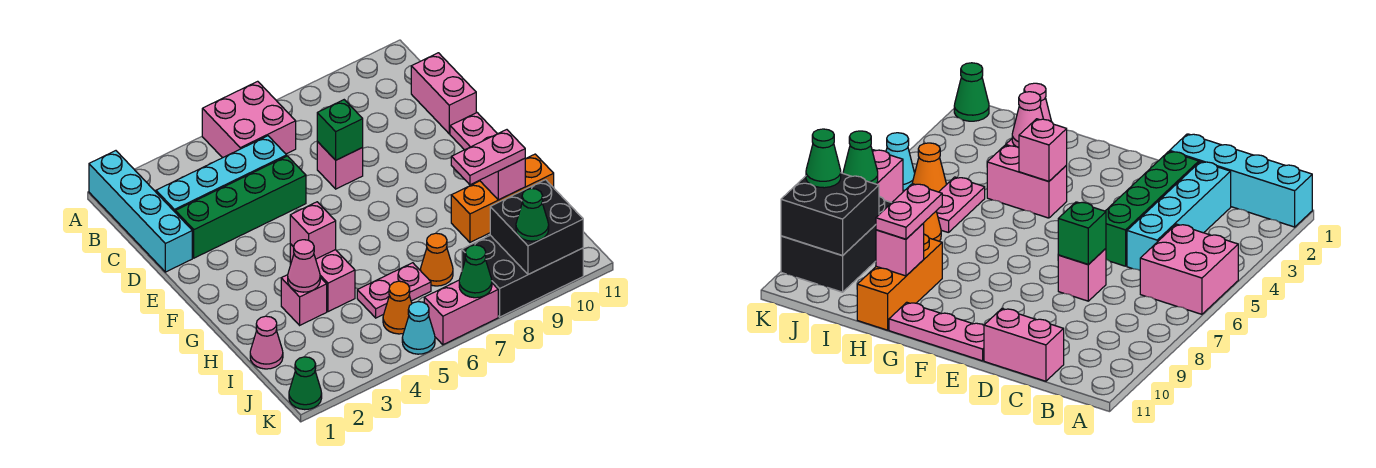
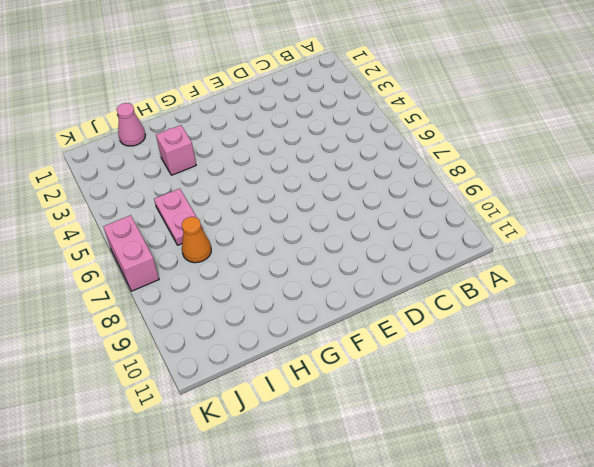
none -> cyan brick A1:D1 level 1
none -> pink brick A5:B6 level 1
none -> cyan brick C2:C5 level 1

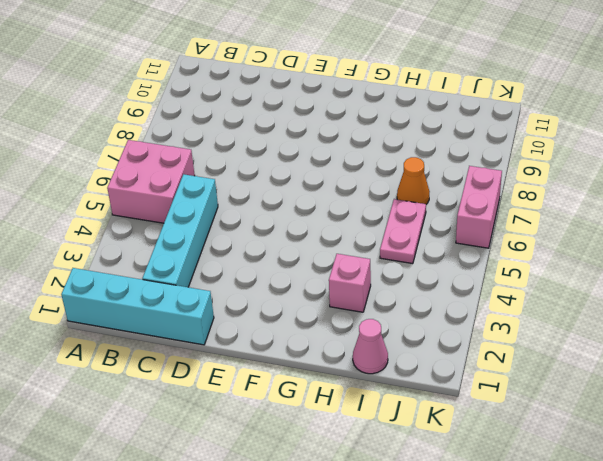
none -> pink brick C11:D11 level 1
none -> green brick D2:D5 level 1
none -> pink brick D7 level 1

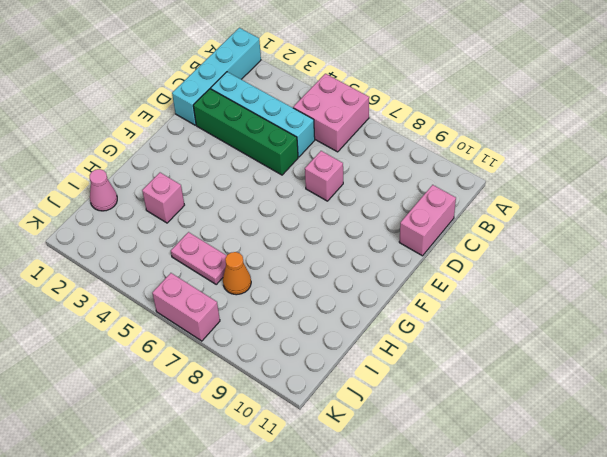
none -> pink plate E11:G11 level 1
none -> pink brick G4:H4 level 1
none -> orange brick H9:H11 level 1

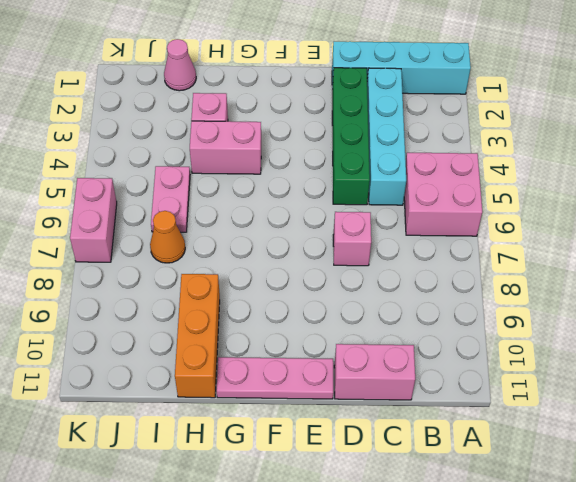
none -> orange cone J5 level 1
none -> black brick J8:K10 level 1
none -> green cone K1 level 1

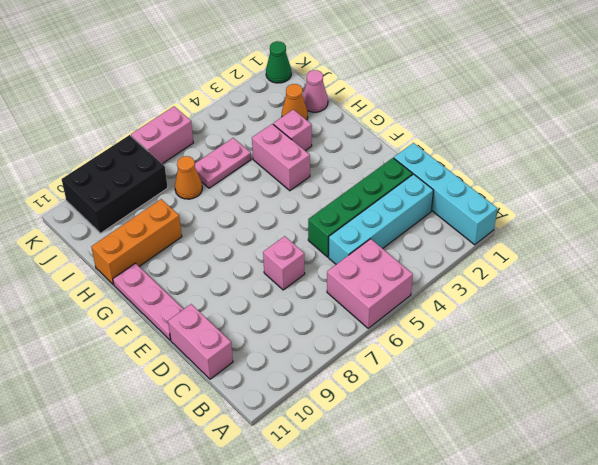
orange cone I2 level 1 -> orange cone J5 level 1
none -> cyan cone K5 level 1
none -> green brick D7 level 2
none -> pink brick G4 level 2

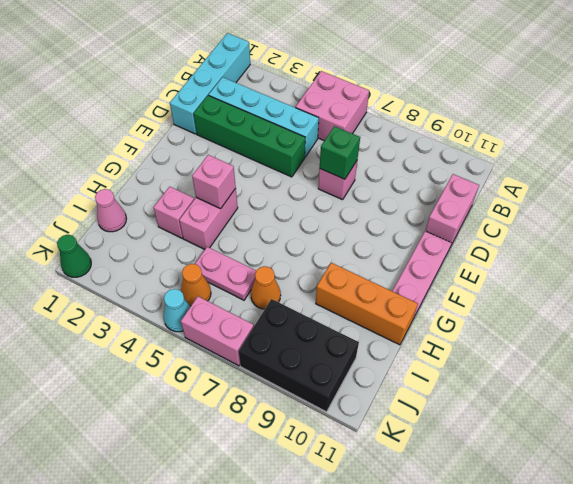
none -> pink cone H3 level 2
none -> pink brick H10 level 2
none -> black brick J9:K10 level 2

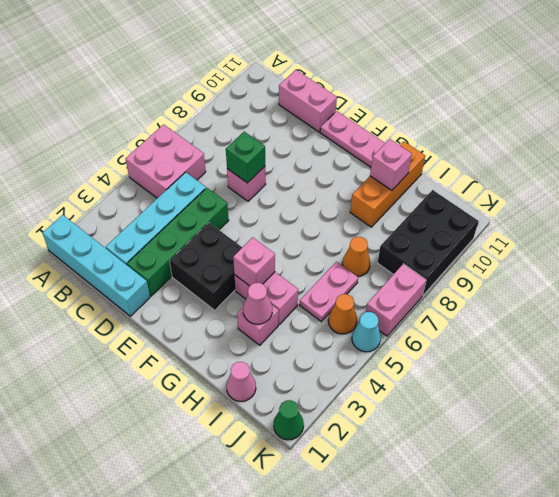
black brick E3:F4 level 1 -> black brick J9:K10 level 2
none -> green cone K7 level 2
none -> pink plate H9:H10 level 3
none -> green cone K9 level 3

